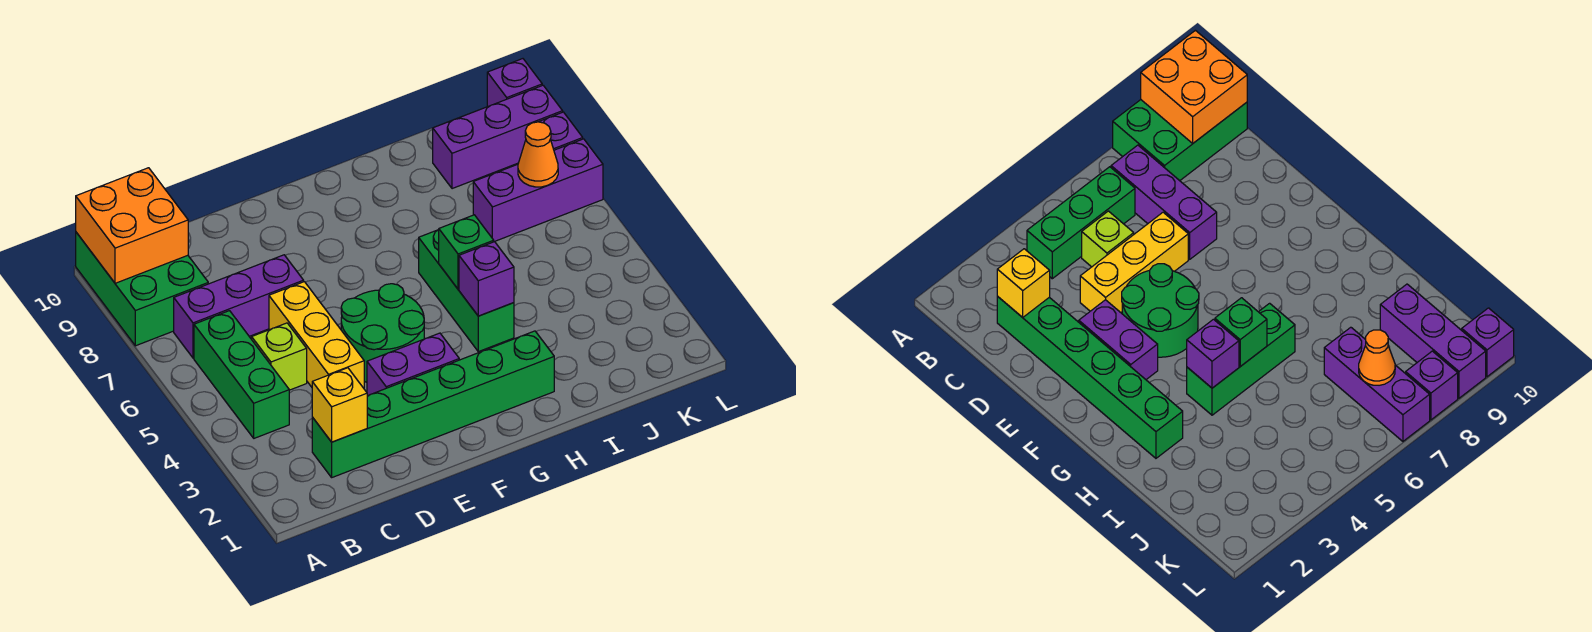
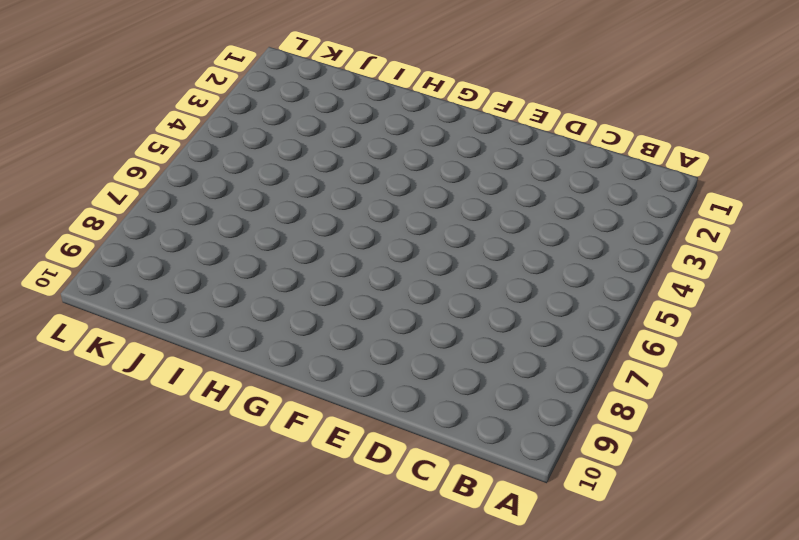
none -> green brick A8:B10 level 1
none -> green brick B4:B6 level 1
none -> purple brick B7:D7 level 1

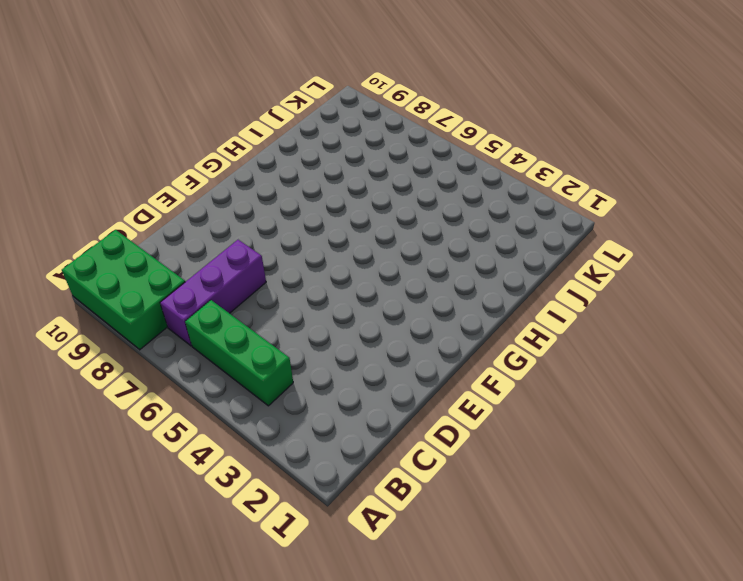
none -> green brick C2:H2 level 1
none -> lime brick C5 level 1
none -> yellow brick D4:D6 level 1

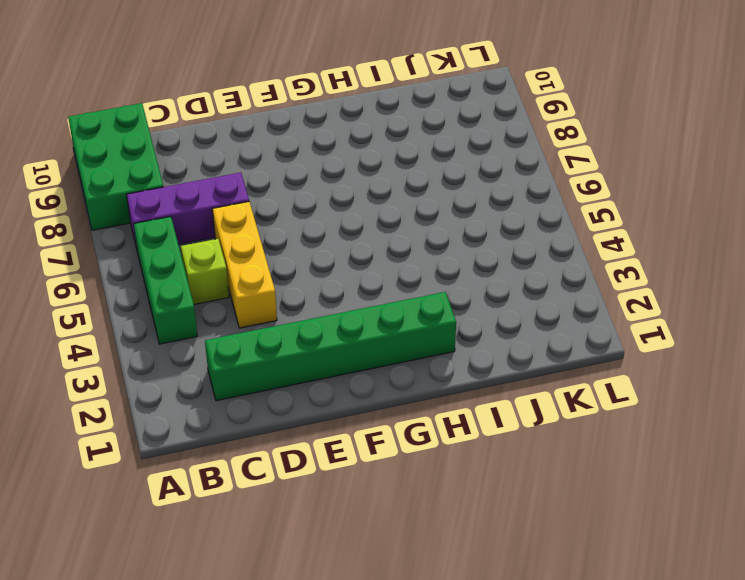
none -> purple brick E3:F3 level 1
none -> green round brick E4:F5 level 1
none -> green brick H4:H6 level 1

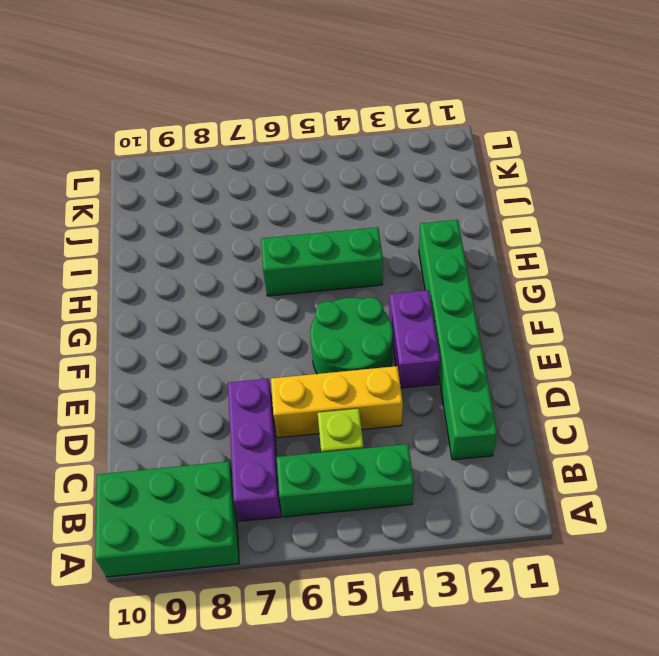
none -> purple brick J7:L7 level 1
none -> purple brick J9:L9 level 1
none -> purple brick L8 level 1

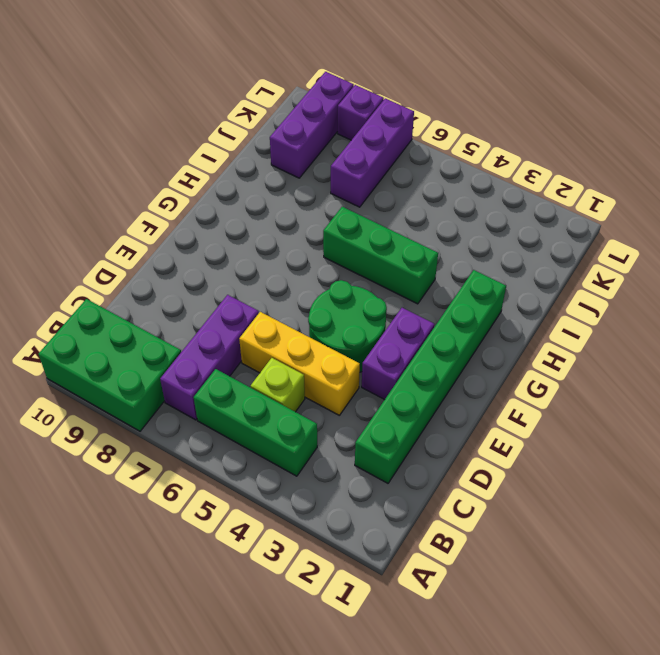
none -> purple brick L10 level 1
none -> orange brick A9:B10 level 2
none -> yellow brick C2 level 2

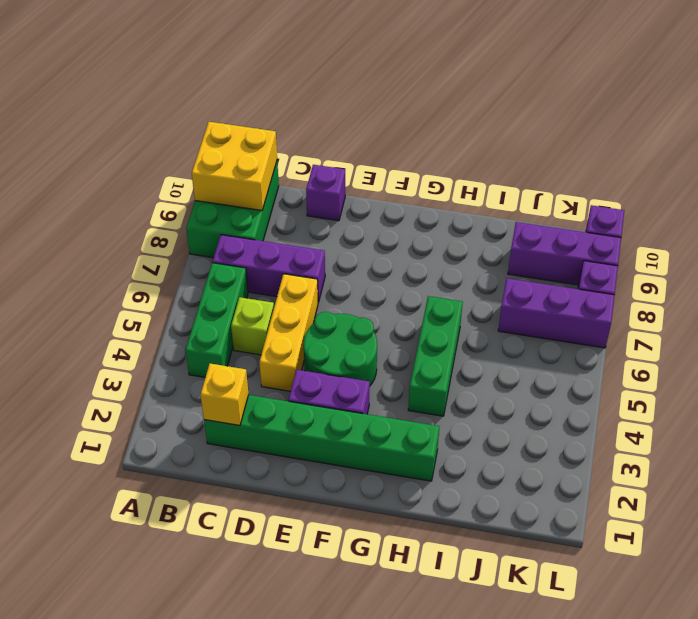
yellow brick A9:B10 level 2 -> orange brick A9:B10 level 2
purple brick D10 level 1 -> purple brick H4 level 2
none -> green brick H5 level 2
none -> orange cone K7 level 2

